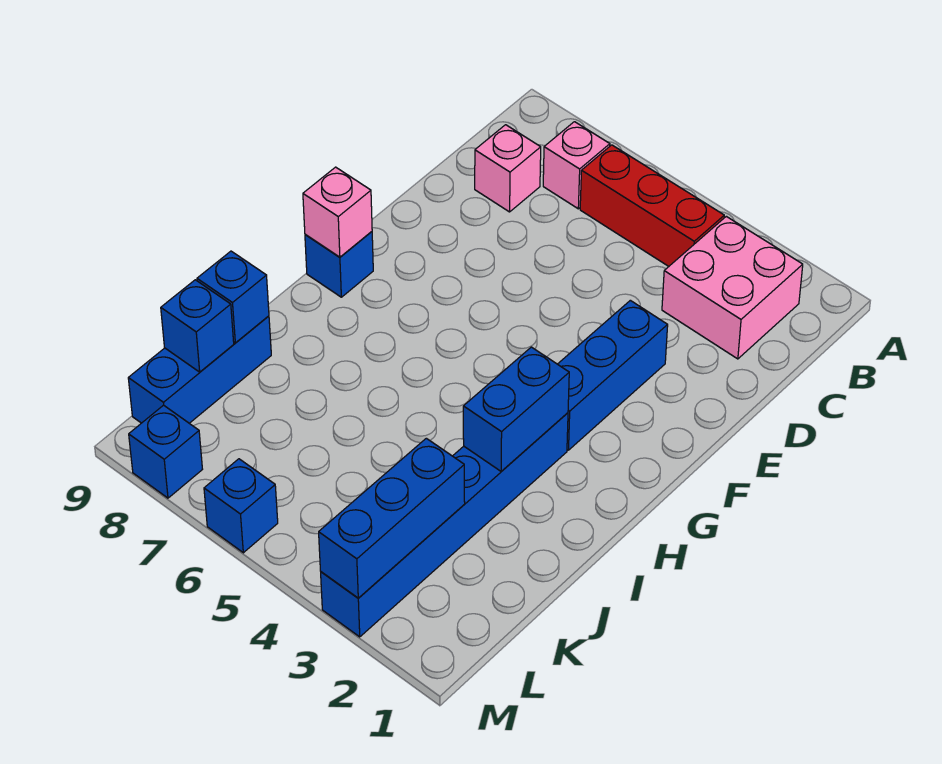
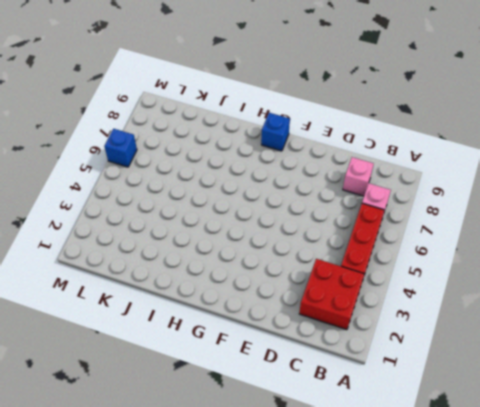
red brick B2:C3 level 1 -> pink brick B2:C3 level 1
none -> blue brick E3:G3 level 1
none -> blue brick H3:M3 level 1
none -> blue brick J9:L9 level 1

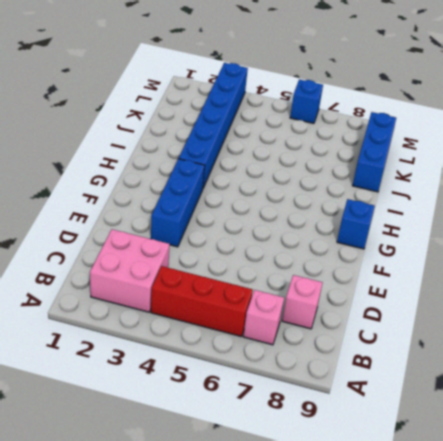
none -> blue brick M8 level 1
none -> pink brick G9 level 2
none -> blue brick H3:I3 level 2

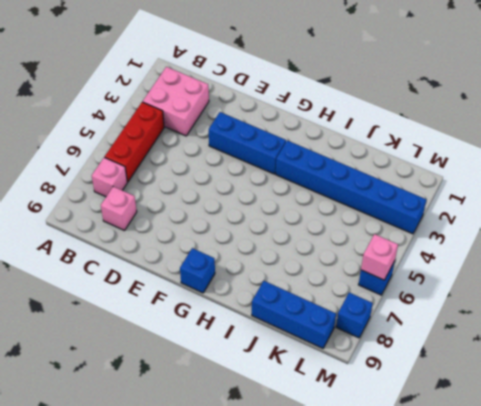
pink brick M6 level 2 -> pink brick G9 level 2
none -> blue brick H3:I3 level 2
none -> blue brick J9 level 2
none -> blue brick K3:M3 level 2

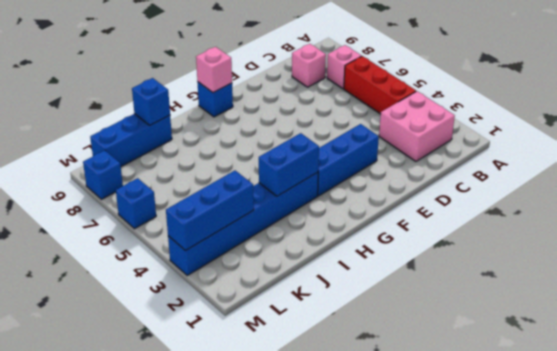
none -> blue brick K9 level 2

